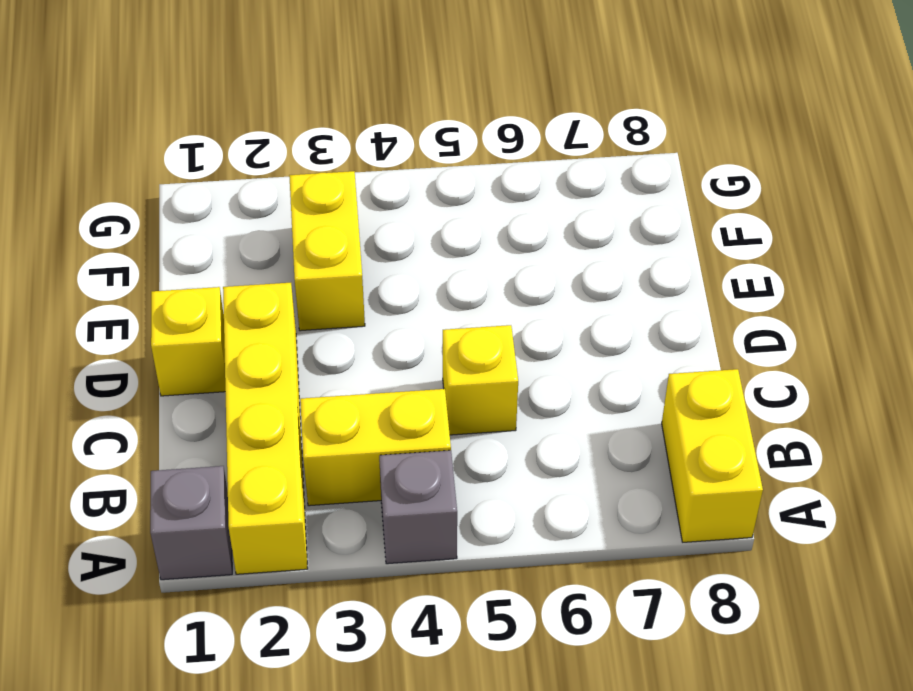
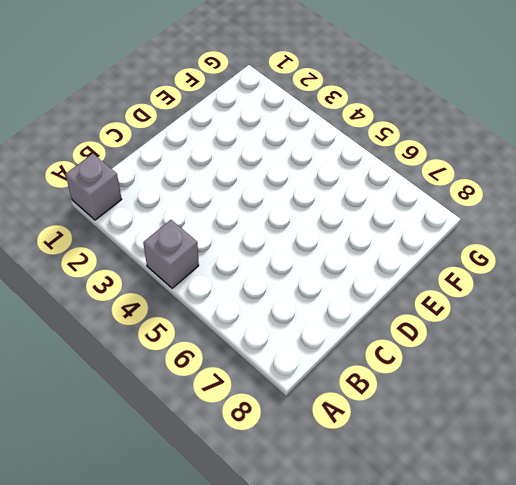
none -> yellow brick A2:D2 level 1
none -> yellow brick A8:B8 level 1

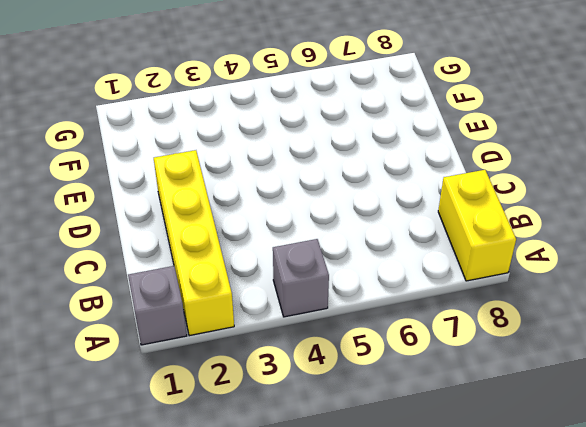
none -> yellow brick B3:B4 level 1
none -> yellow brick C5 level 1

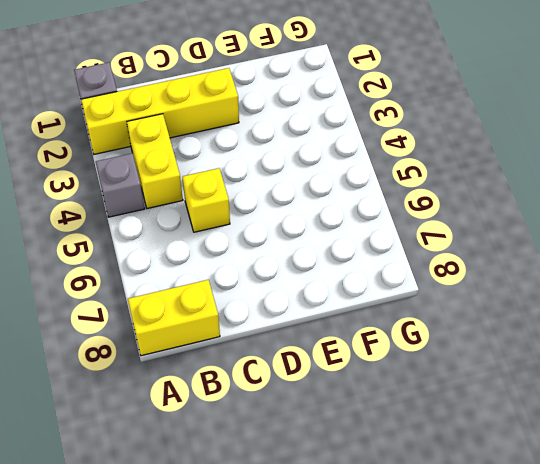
none -> yellow brick D1 level 1
none -> yellow brick E3:F3 level 1

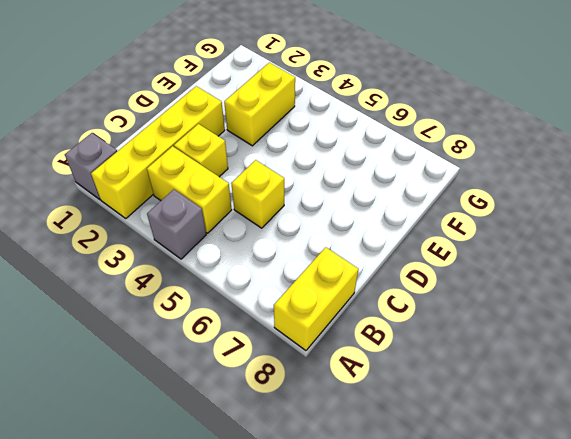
yellow brick C3 level 1 -> yellow brick D1 level 1

